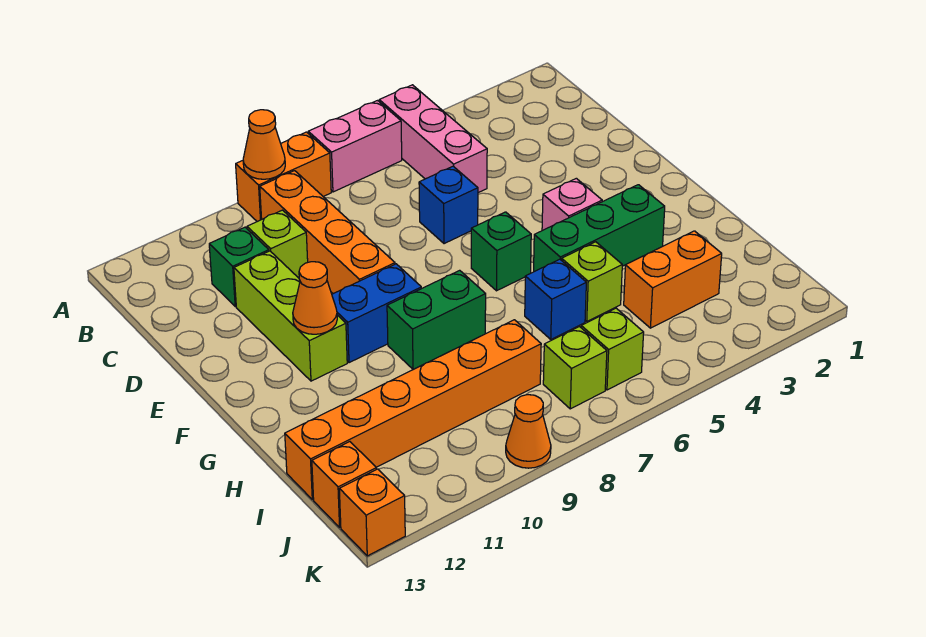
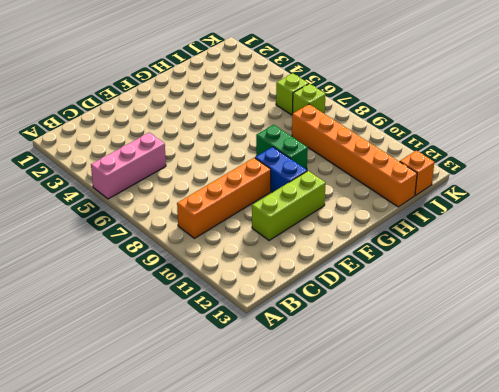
none -> pink brick A6:A7 level 1
none -> orange brick A8:A9 level 1
none -> lime brick C10 level 1

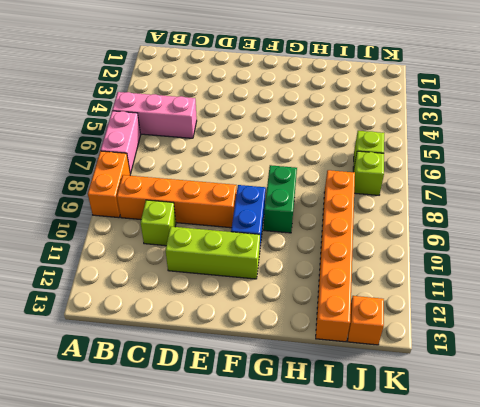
none -> green brick C11 level 1
none -> blue brick D6 level 1
none -> pink brick F4 level 1

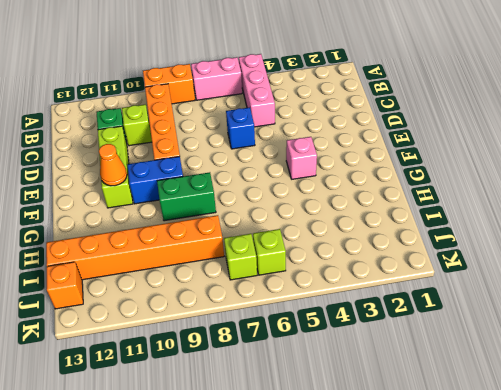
none -> green brick F6 level 1
none -> green brick G3:G5 level 1
none -> lime brick H5 level 1

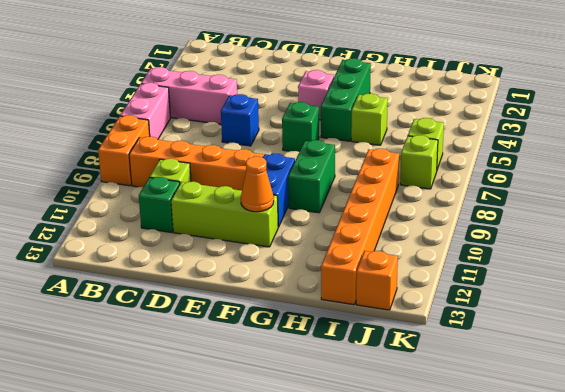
none -> blue brick H6 level 1
none -> orange brick I3:I4 level 1
none -> orange cone K9 level 1

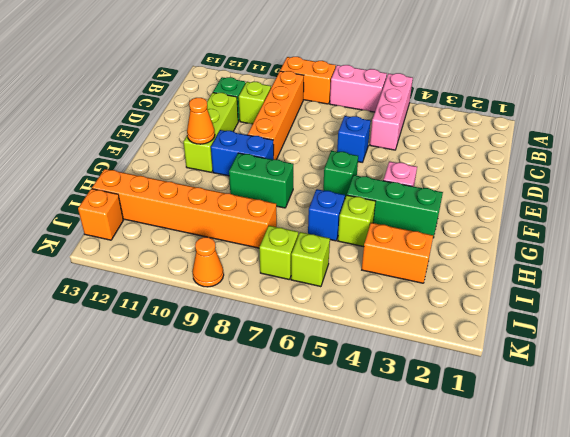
none -> orange brick K13 level 1
none -> orange cone A9 level 2

